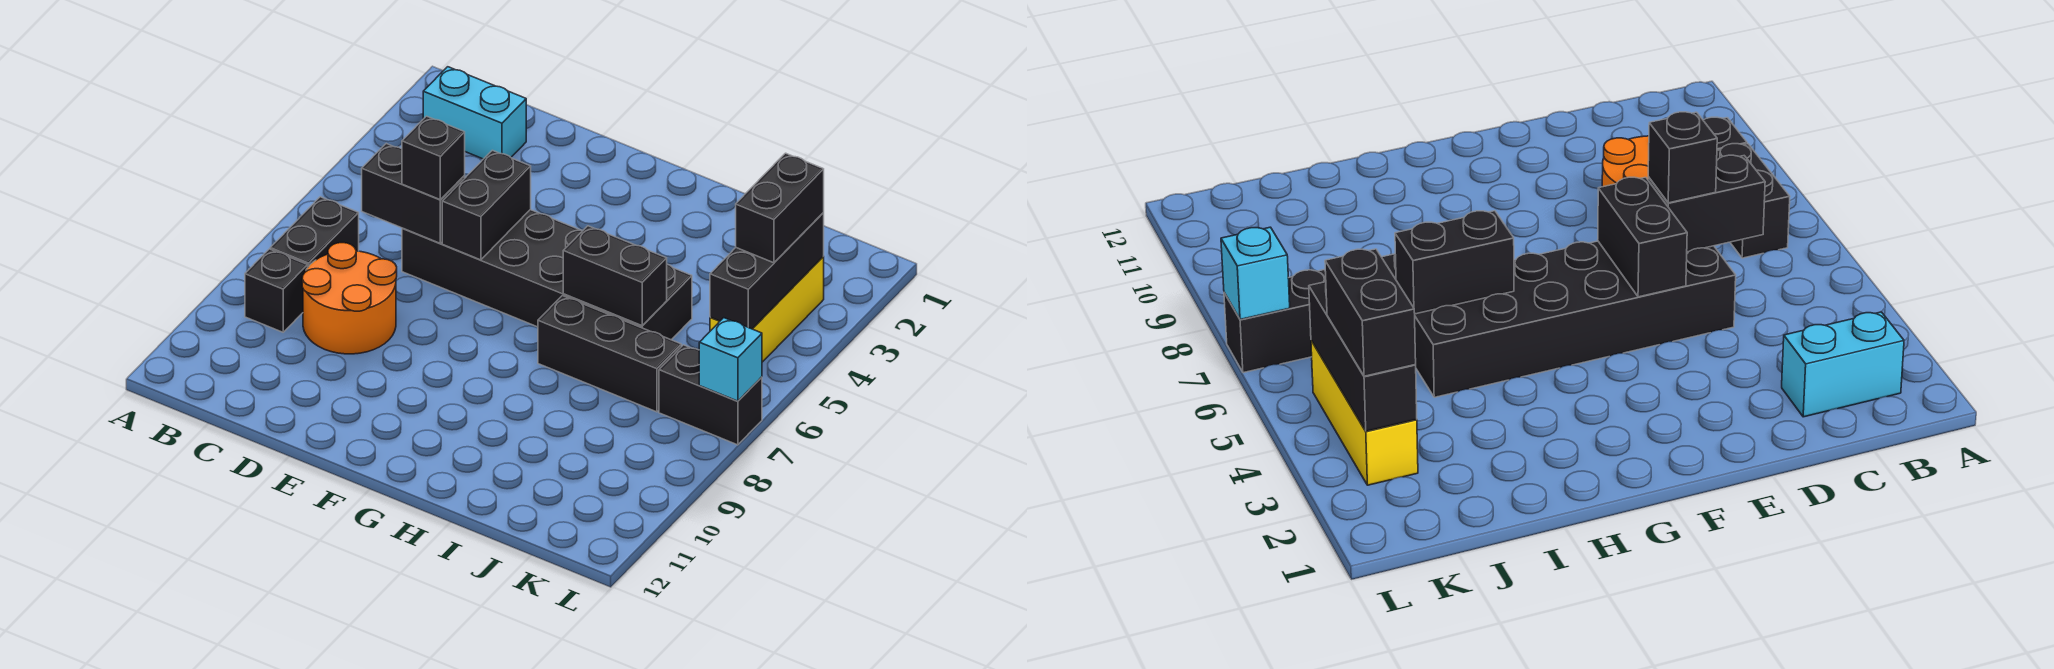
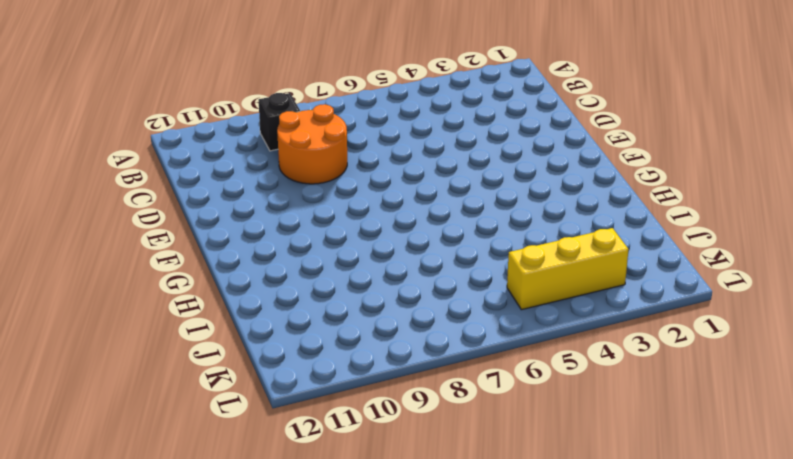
none -> cyan brick B2:C2 level 1
none -> black brick B7:B8 level 1
none -> black brick D5:I6 level 1

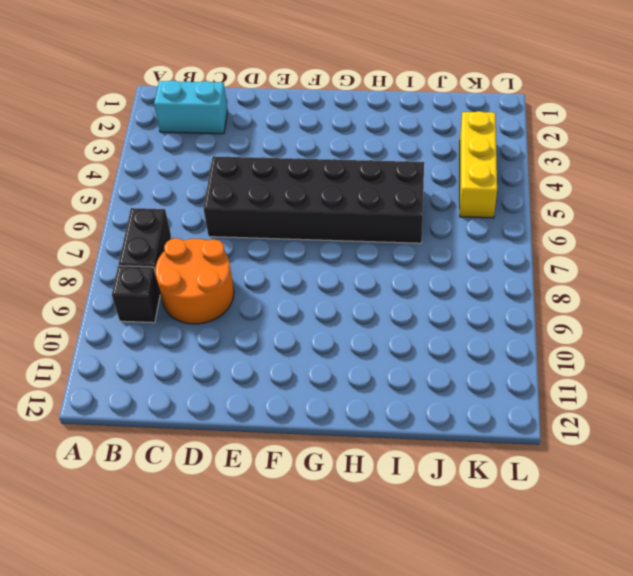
none -> black brick H7:J7 level 1
none -> black brick K7:L7 level 1
none -> black brick C6:D6 level 2

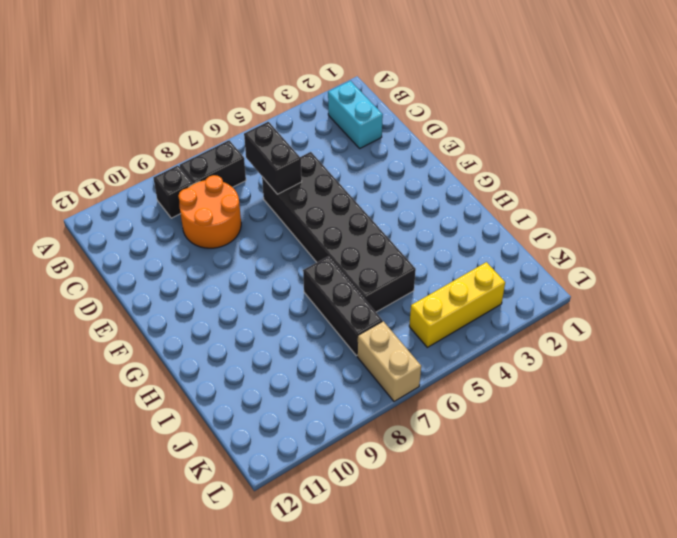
tan brick K7:L7 level 1 -> black brick K7:L7 level 1
none -> black brick E5:E6 level 2
none -> black brick H6:I6 level 2
none -> black brick K3:K5 level 2

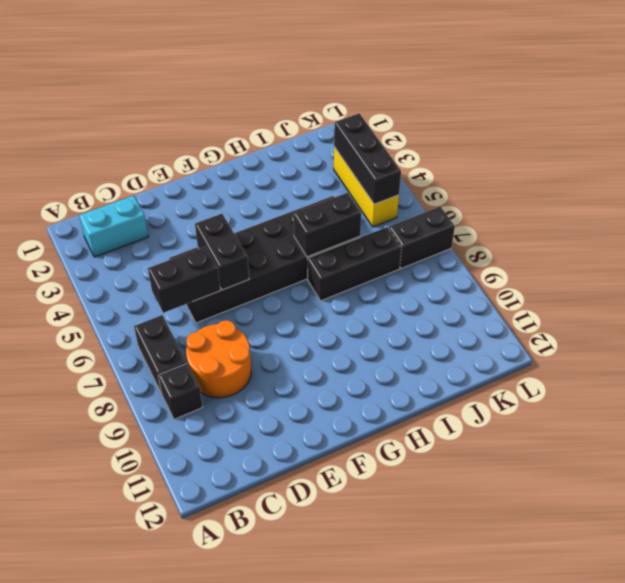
none -> cyan brick L7 level 2
none -> black brick D6 level 3
none -> black brick K3:K4 level 3

